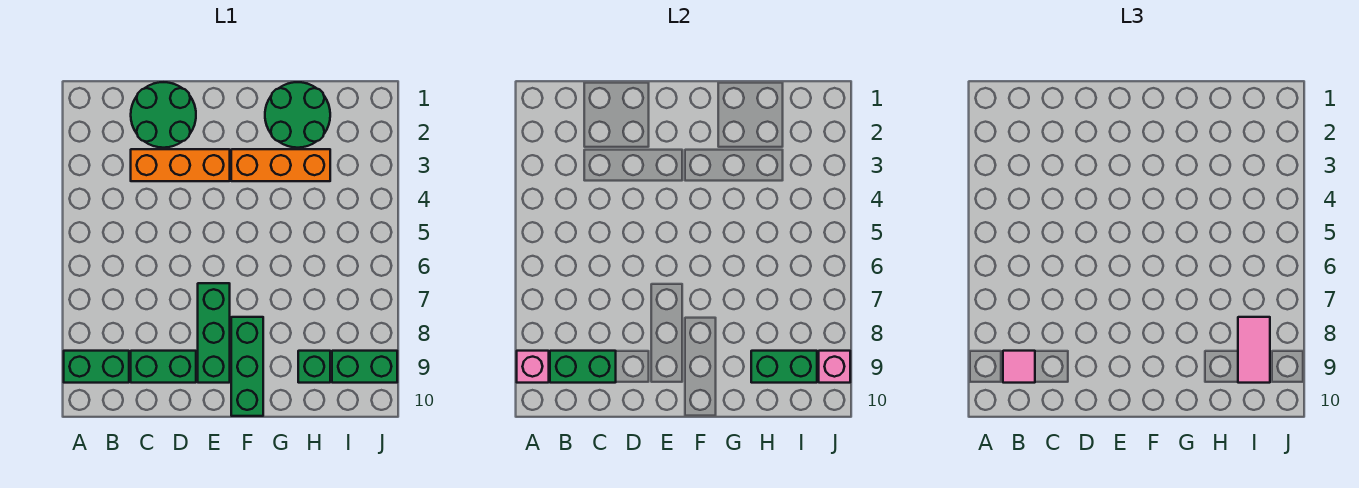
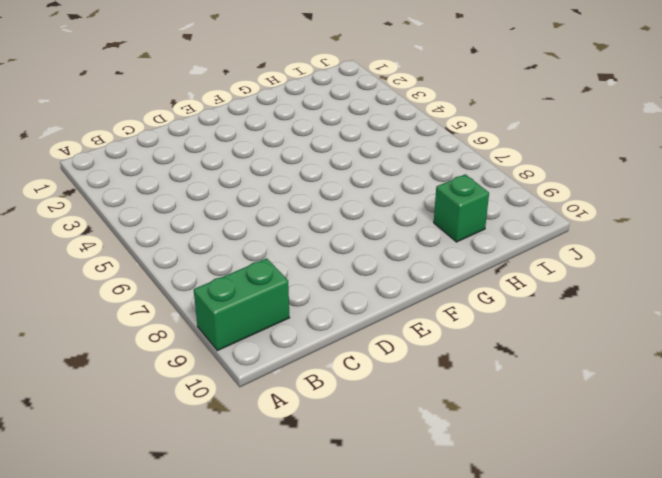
none -> green round brick C1:D2 level 1
none -> orange brick C3:E3 level 1
none -> green brick C9:D9 level 1

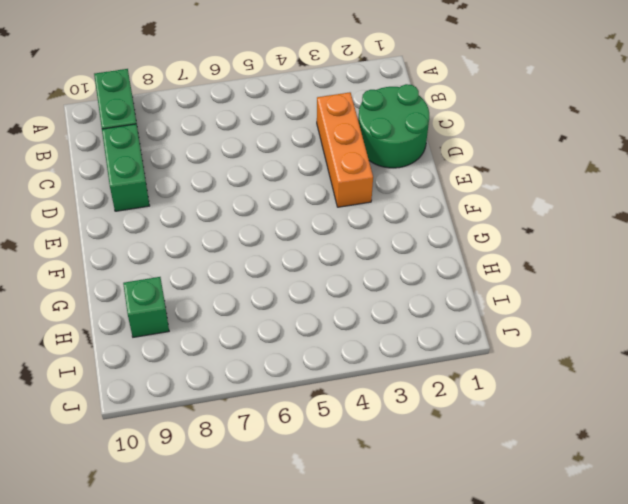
none -> green brick E7:E9 level 1
none -> orange brick F3:H3 level 1
none -> green brick F8:F10 level 1

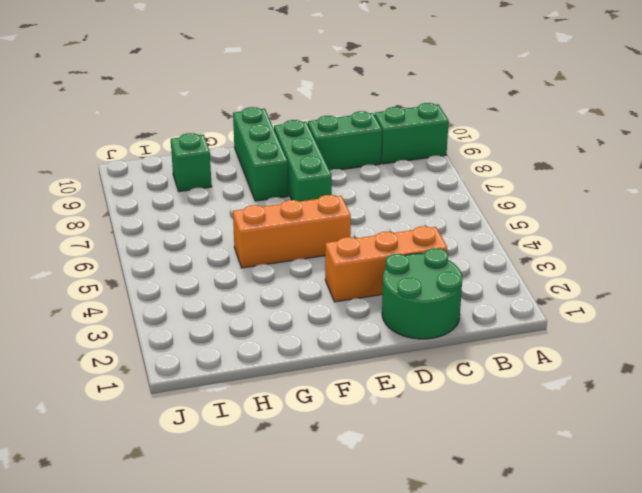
orange brick E5:G5 level 1 -> orange brick F3:H3 level 1
none -> green round brick G1:H2 level 1
none -> green brick I9:J9 level 1
none -> pink brick A9 level 2

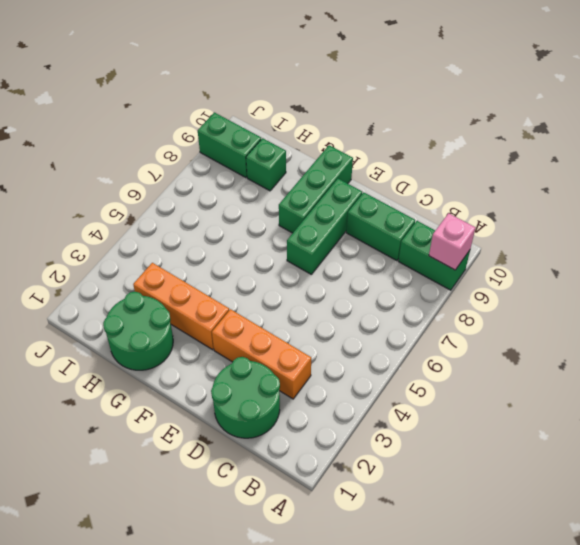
none -> green brick B9:C9 level 2
none -> green brick H9:I9 level 2
none -> pink brick J9 level 2

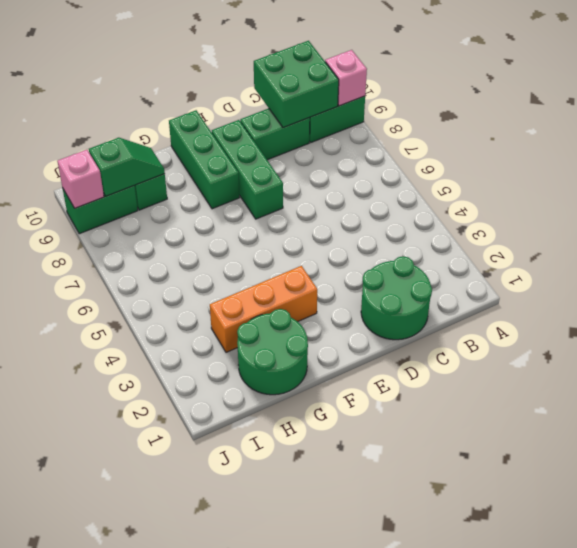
green brick B9:C10 level 2 -> green brick B9:C9 level 2
green slope H9:I9 level 2 top I -> green brick H9:I9 level 2
none -> orange brick C3:E3 level 1
none -> pink tile B9 level 3
none -> pink tile I8:I9 level 3

